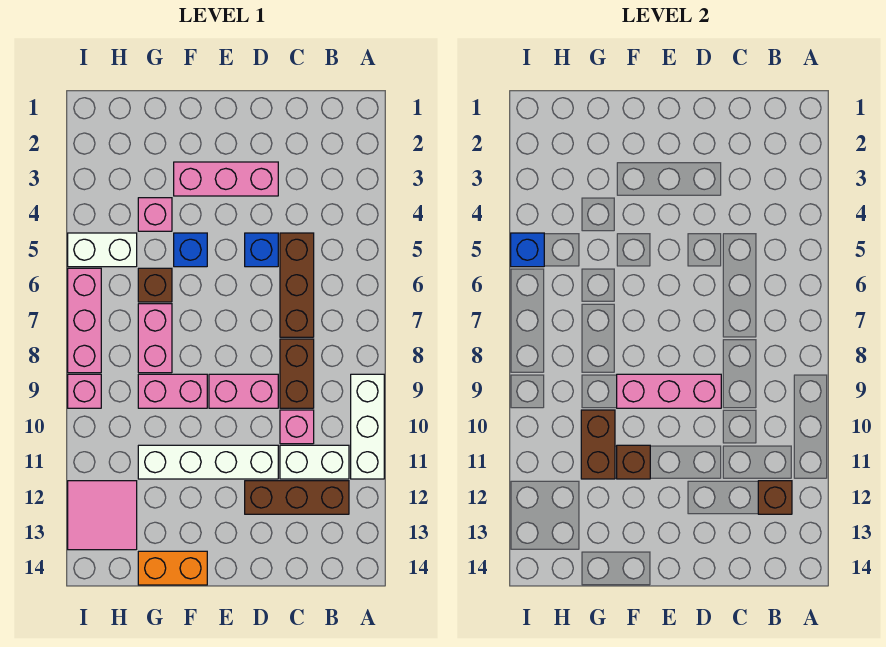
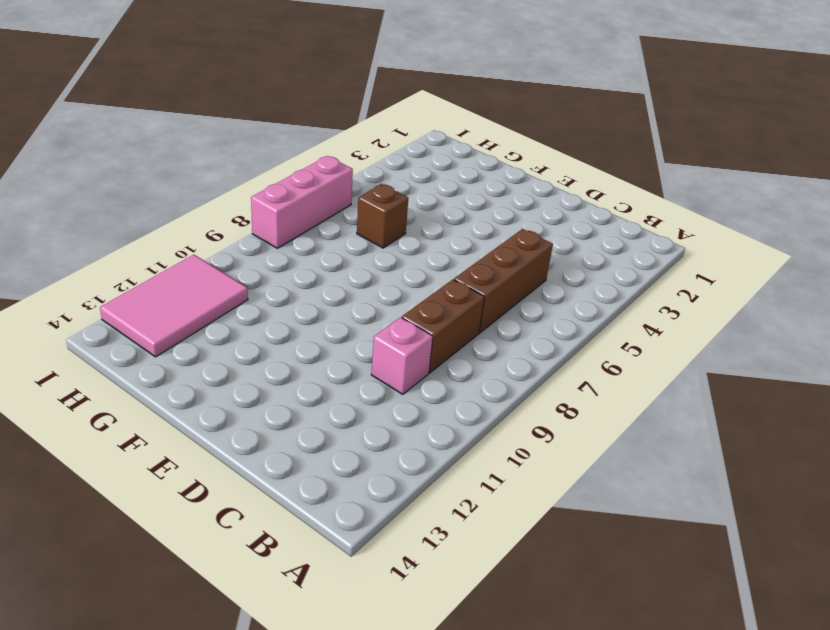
pink tile H11:I13 level 1 -> pink tile H12:I13 level 1
none -> white brick A9:A11 level 1
none -> white brick B11:C11 level 1
none -> brown brick B12:D12 level 1

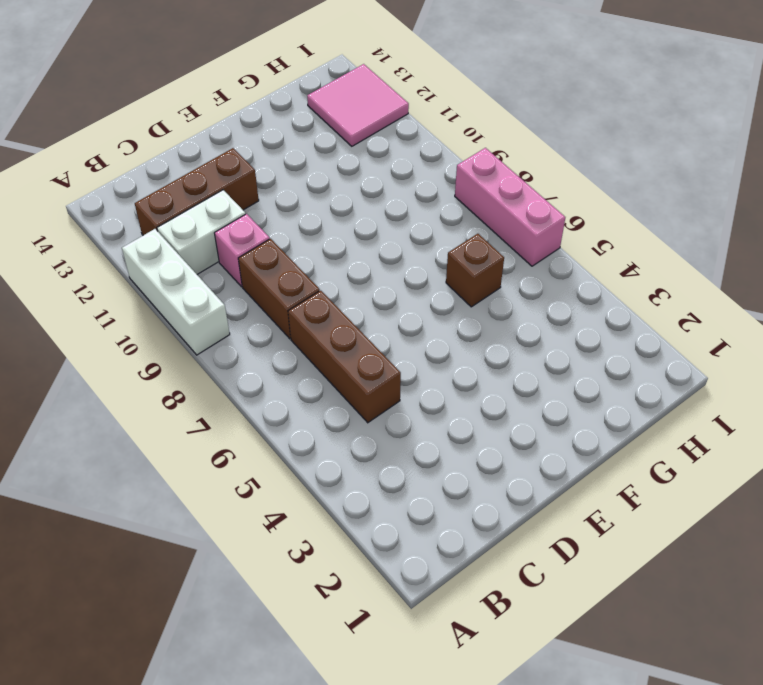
none -> pink brick D3:F3 level 1
none -> blue brick D5 level 1
none -> pink brick D9:E9 level 1

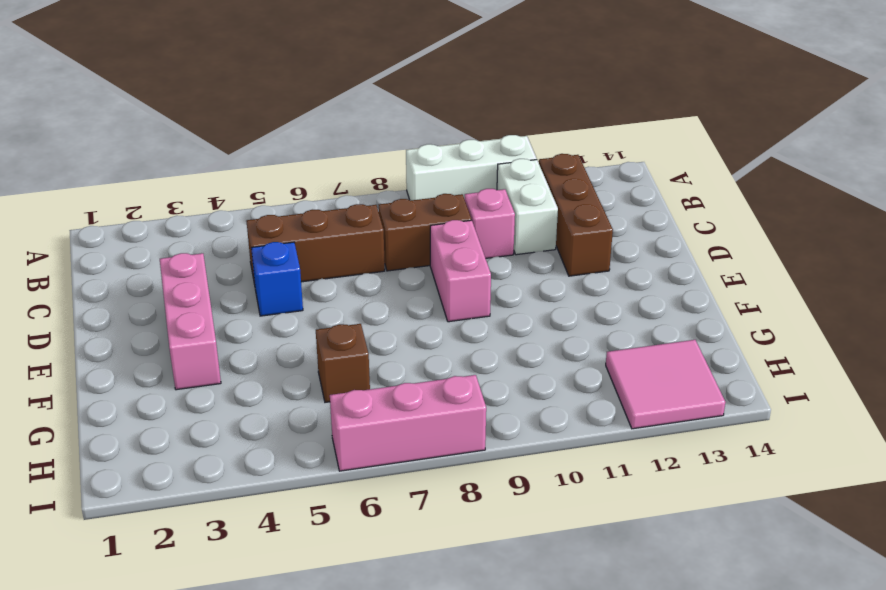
none -> white brick D11:G11 level 1
none -> blue brick F5 level 1
none -> pink brick F9:G9 level 1

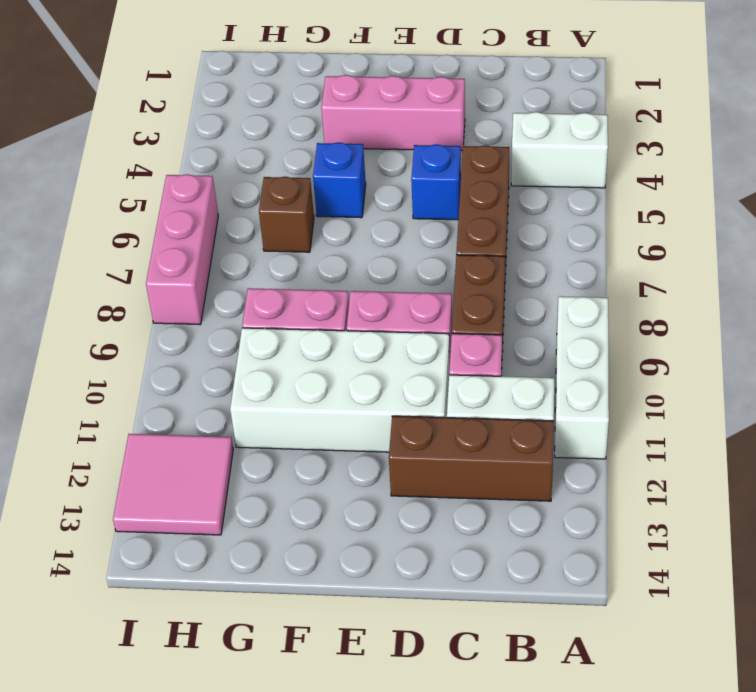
white brick A4:B4 level 1 -> white brick H5:I5 level 1
white brick D10:G11 level 1 -> white brick D11:G11 level 1
none -> orange brick F14:G14 level 1
none -> pink brick G4 level 1
none -> pink brick G7:G8 level 1

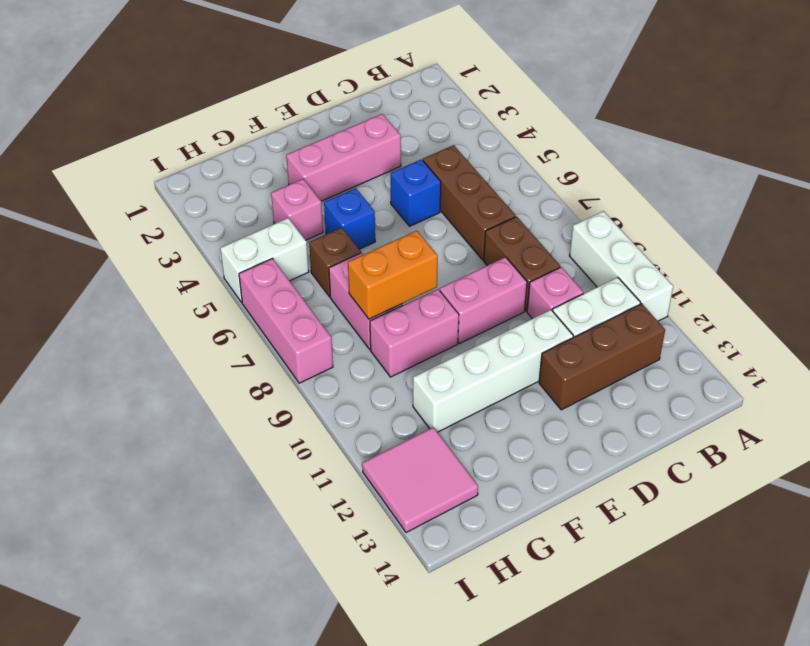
orange brick F8:G8 level 2 -> orange brick F14:G14 level 1
none -> pink brick I9 level 1
none -> brown brick B12 level 2
none -> pink brick D9:F9 level 2

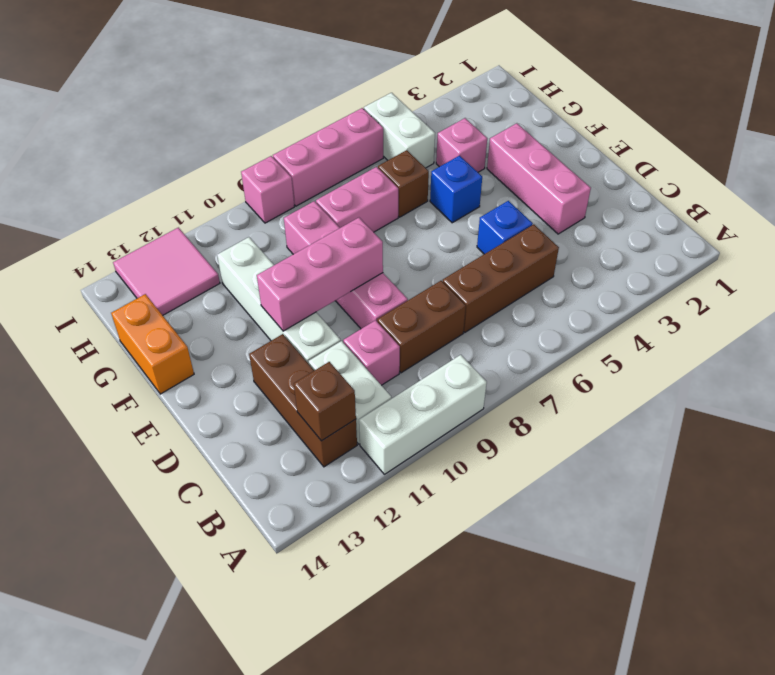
pink brick E9:E11 level 2 -> pink brick D9:F9 level 2
none -> brown brick F11 level 2
none -> brown brick G10:G11 level 2
none -> blue brick I5 level 2

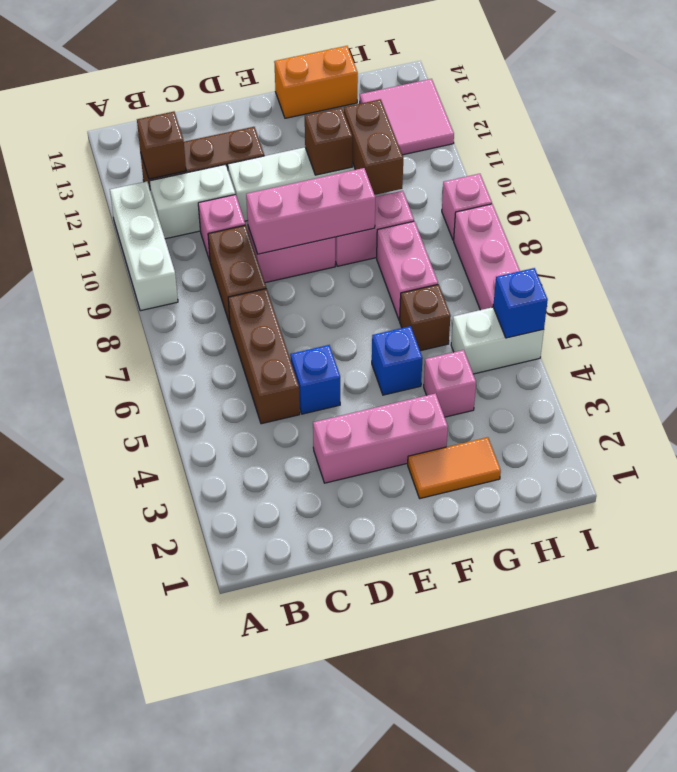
orange tile F2:G2 level 1 -> none

